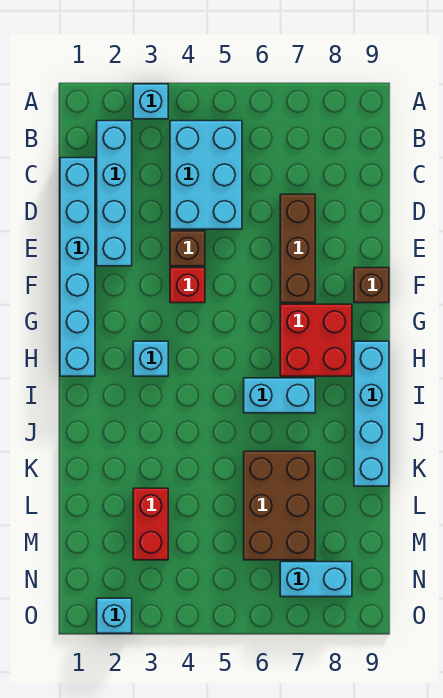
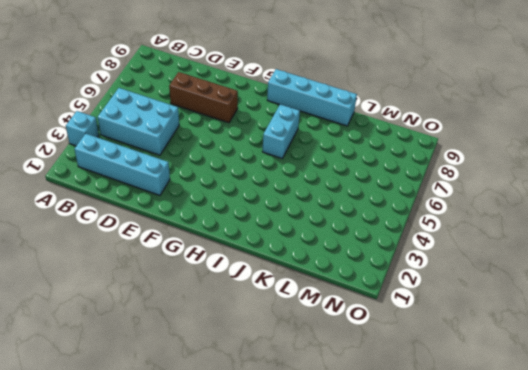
none -> cyan brick C1:H1 level 1
none -> brown brick E4 level 1
none -> red brick F4 level 1

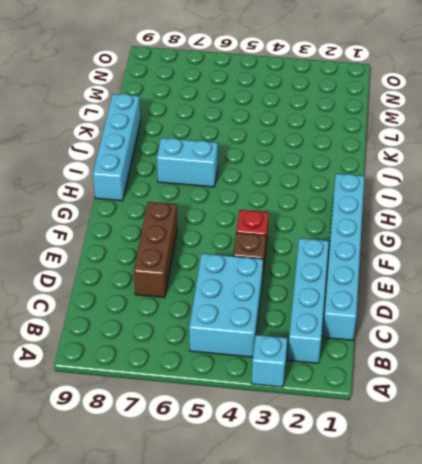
none -> brown brick F9 level 1
none -> red brick G7:H8 level 1
none -> cyan brick H3 level 1

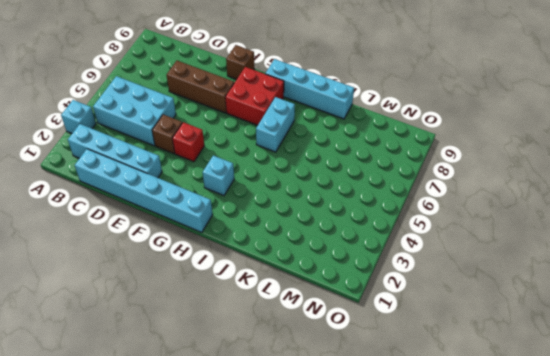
none -> brown brick K6:M7 level 1
none -> red brick L3:M3 level 1
none -> cyan brick N7:N8 level 1

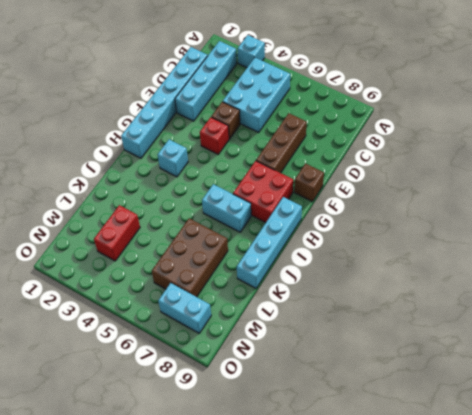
none -> cyan brick O2 level 1

